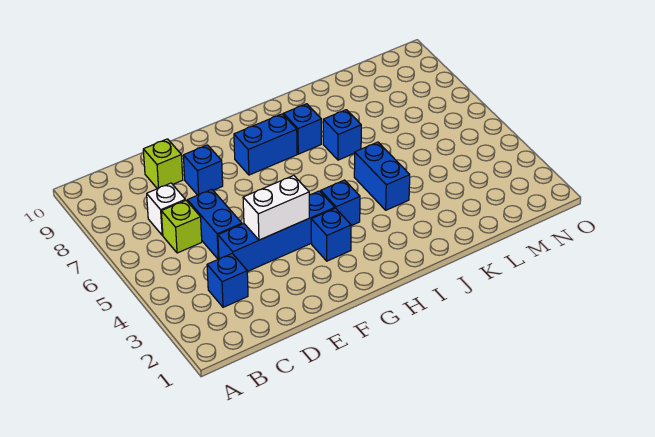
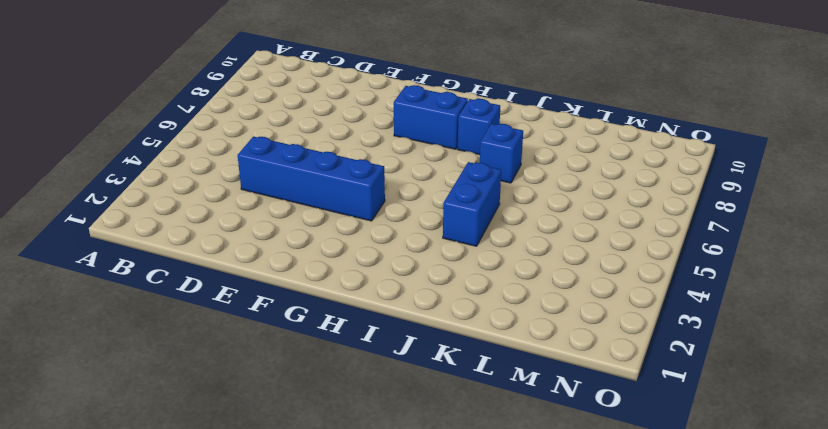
none -> blue brick C3 level 1
none -> lime brick C6 level 1
none -> white brick C7 level 1

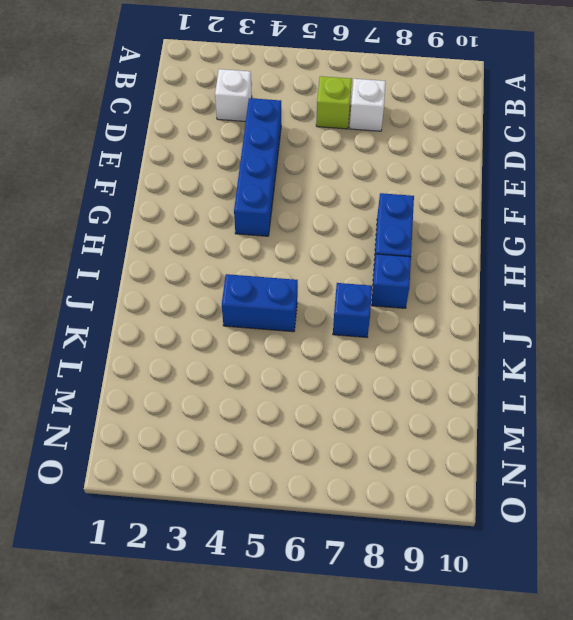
white brick C3 level 1 -> blue brick C3 level 1
none -> blue brick D5:D6 level 1
none -> lime brick D9 level 1
none -> blue brick E8 level 1

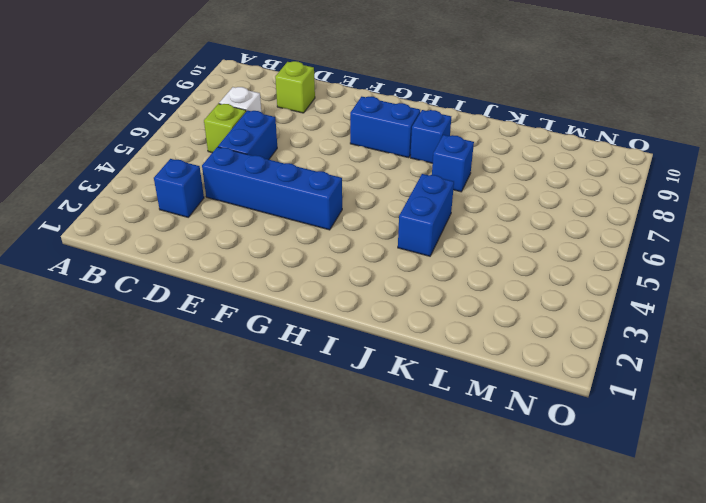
none -> blue brick E8 level 1
none -> blue brick G3 level 1
none -> blue brick H4 level 1

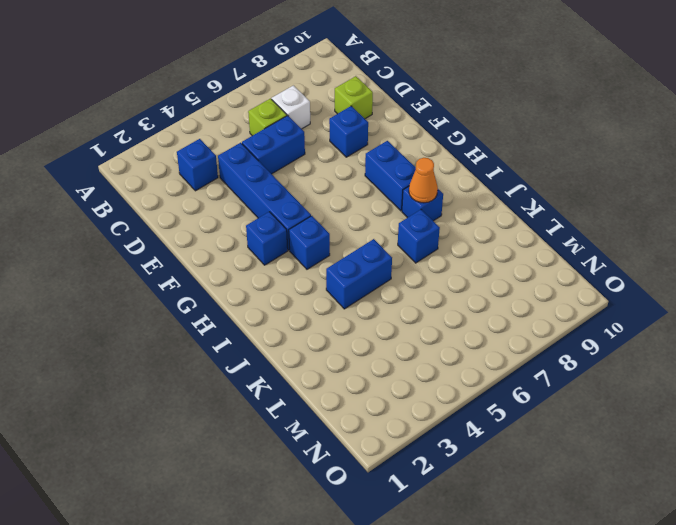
orange cone I8 level 2 -> none
none -> white brick E4:F4 level 2

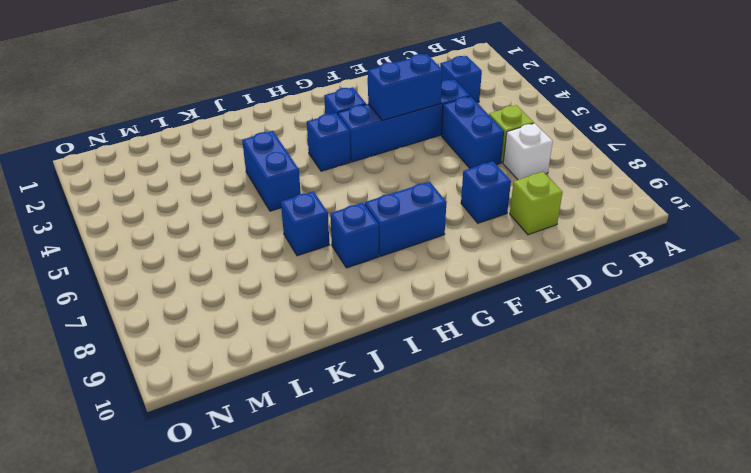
blue brick E4:F4 level 2 -> white brick E4:F4 level 2

